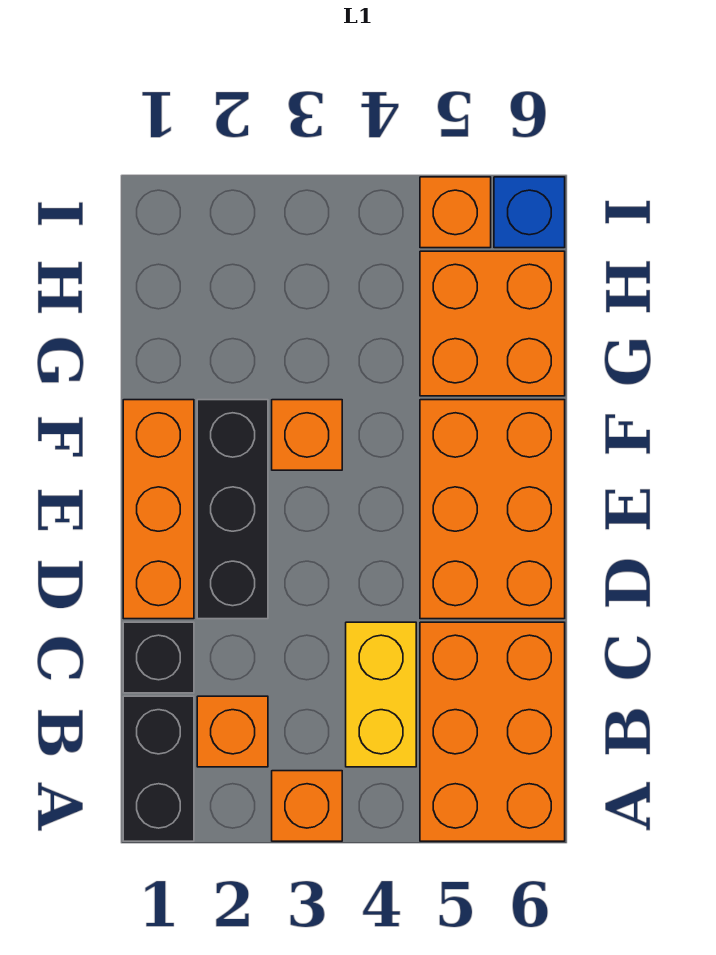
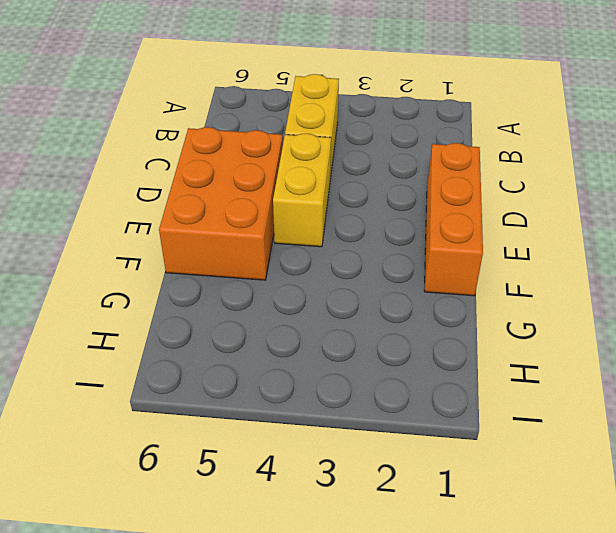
yellow brick D4:E4 level 1 -> none
none -> black brick A1:B1 level 1
none -> orange brick A3 level 1
none -> orange brick A5:C6 level 1

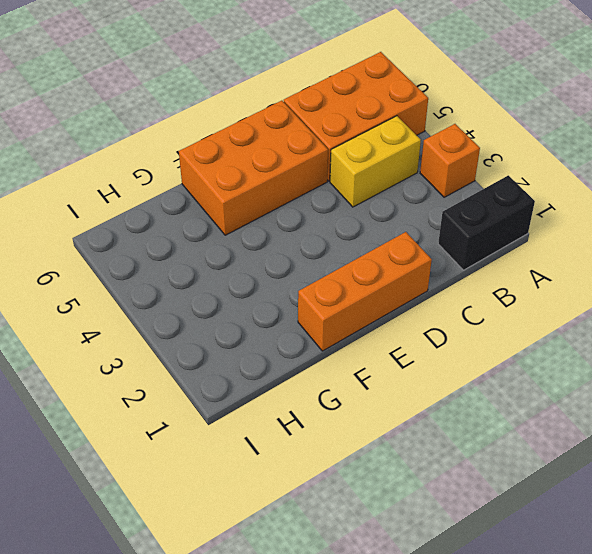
none -> orange brick B2 level 1
none -> black brick C1 level 1
none -> black brick D2:F2 level 1

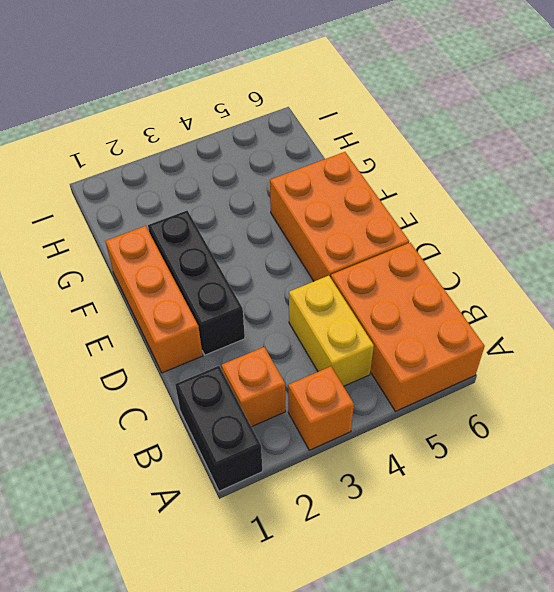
none -> black brick C1 level 1
none -> orange brick F3 level 1
none -> orange brick G5:H6 level 1

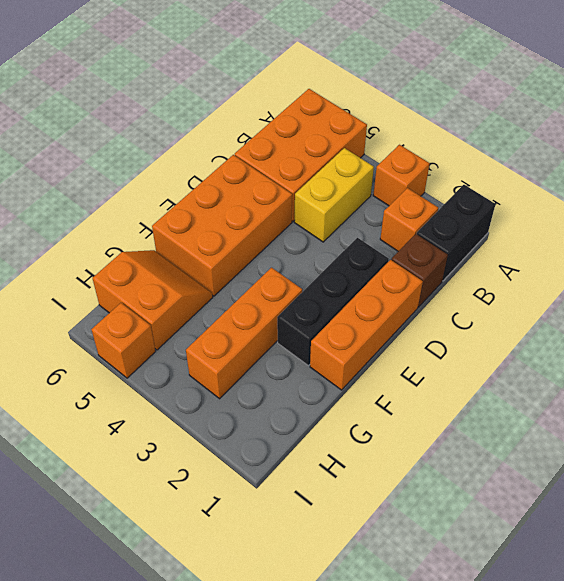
brown brick C1 level 1 -> black brick C1 level 1
orange brick F3:H3 level 1 -> orange brick F3 level 1
orange slope G5:H6 level 1 top H -> orange brick G5:H6 level 1
none -> blue brick I6 level 1

